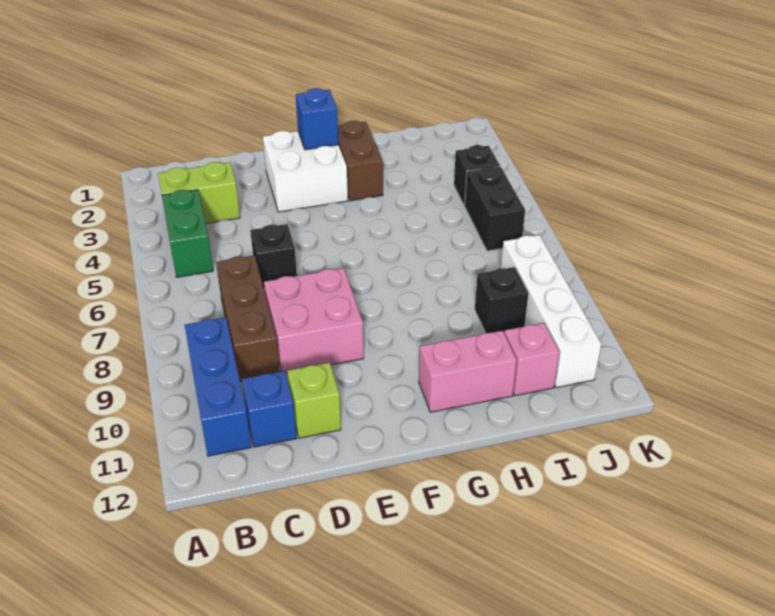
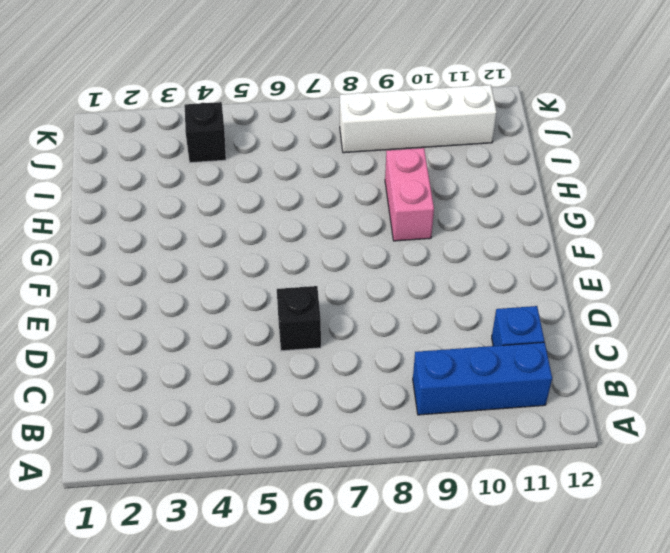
pink brick G9:H9 level 1 -> pink brick G11:H11 level 1
none -> lime brick B3:C3 level 1
none -> green brick B4:B5 level 1
none -> brown brick C7:C9 level 1

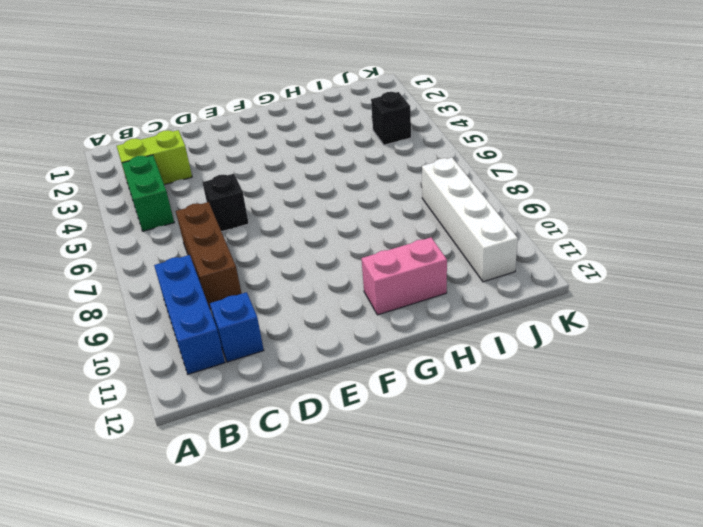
none -> pink brick D8:E9 level 1
none -> lime brick D11 level 1
none -> white brick E2:F3 level 1

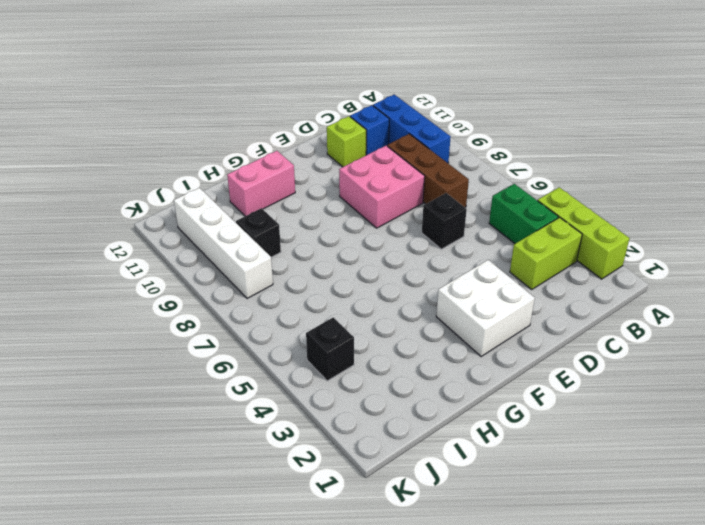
lime brick A2:A4 level 1 -> none
none -> brown brick G2:G3 level 1
none -> pink brick I11 level 1
none -> black brick J5:J6 level 1

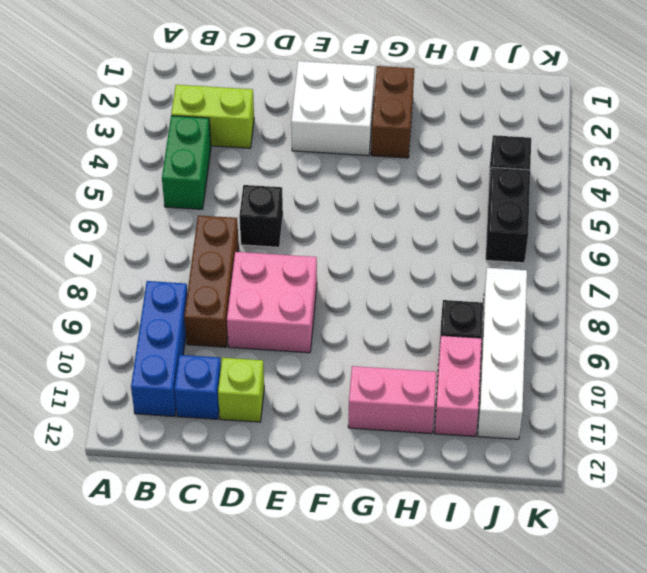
pink brick I10:I11 level 1 -> pink brick I11 level 1
none -> blue brick F2 level 2

